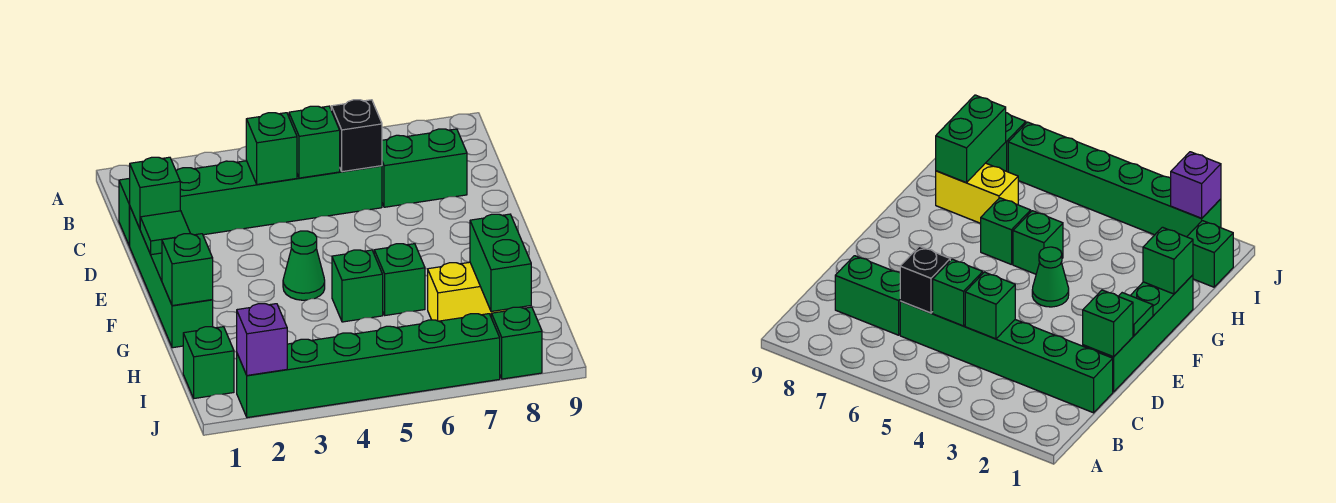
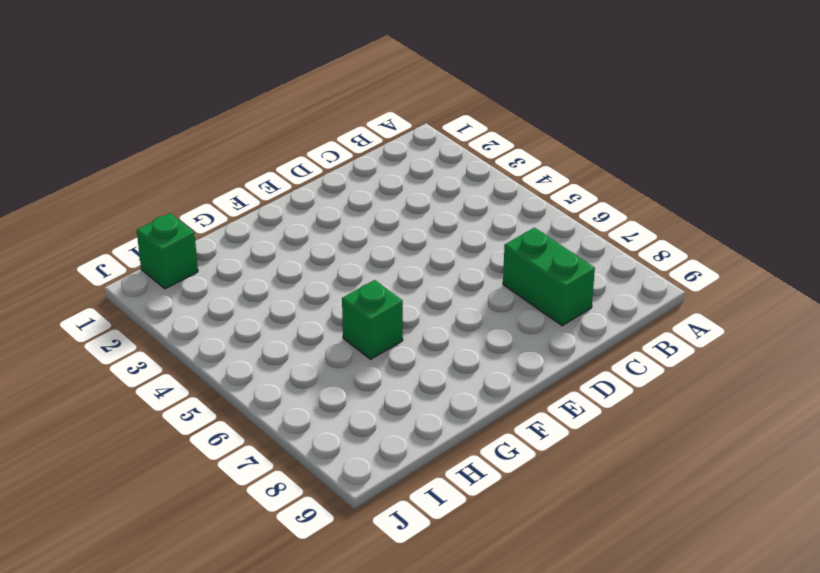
none -> green brick C1:C6 level 1
none -> green brick D1:G1 level 1
none -> green cone F4 level 1

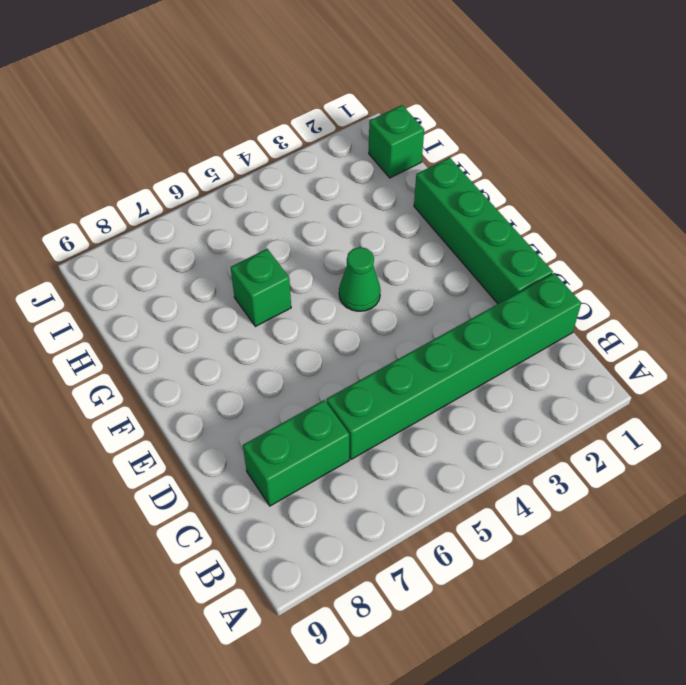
none -> green brick G5 level 1
none -> yellow brick H7:H8 level 1
none -> green brick J2:J7 level 1

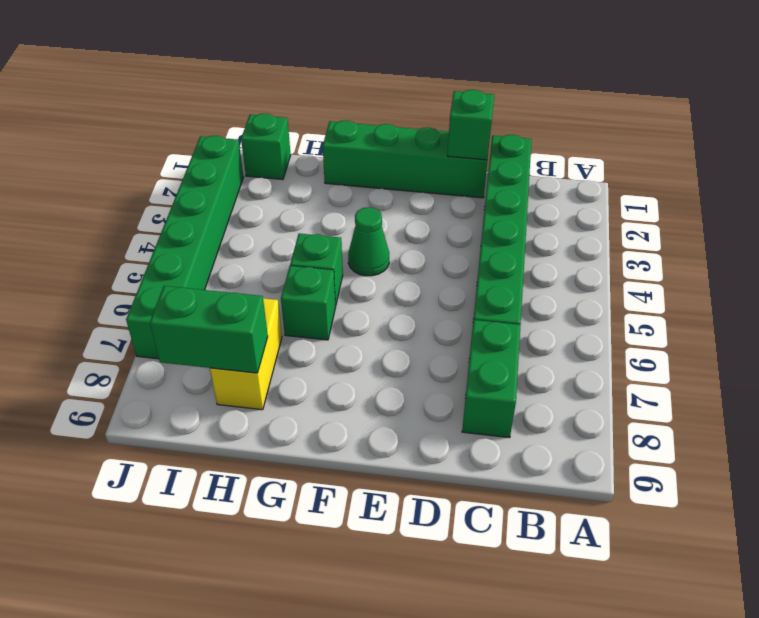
none -> green brick J8 level 1
none -> green brick C4 level 2
none -> green brick C5 level 2

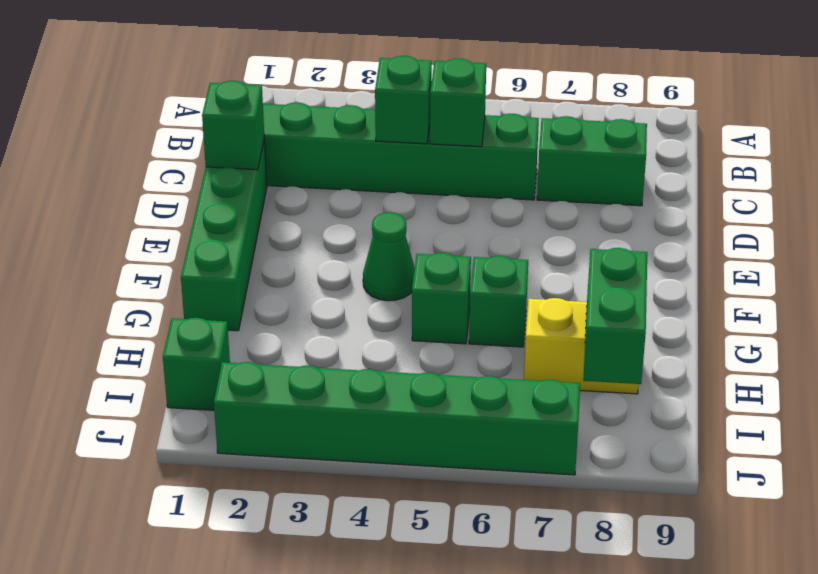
none -> green brick J8 level 1
none -> black brick C6 level 2
none -> green tile E1 level 2

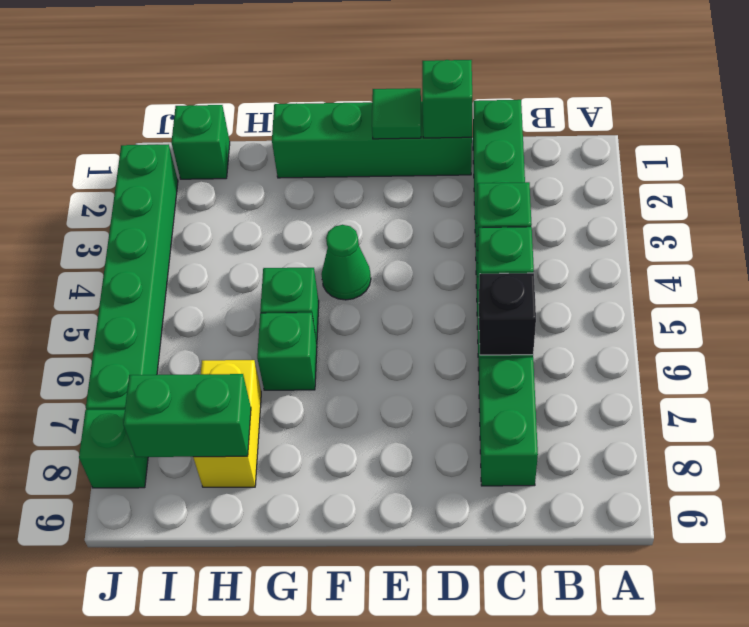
none -> green brick G1 level 2
none -> purple brick J2 level 2

